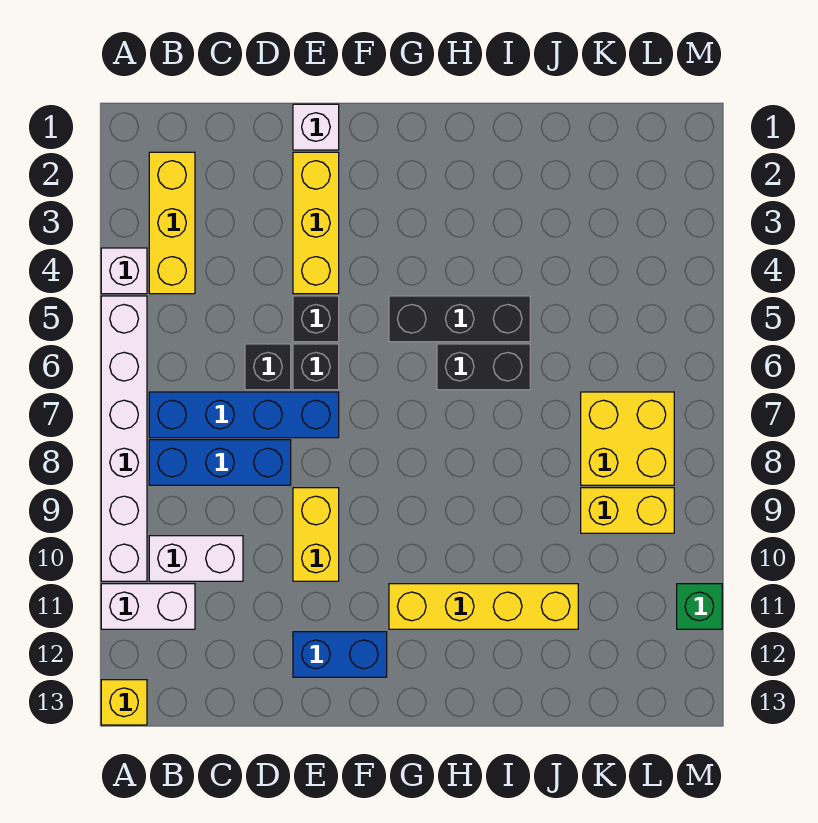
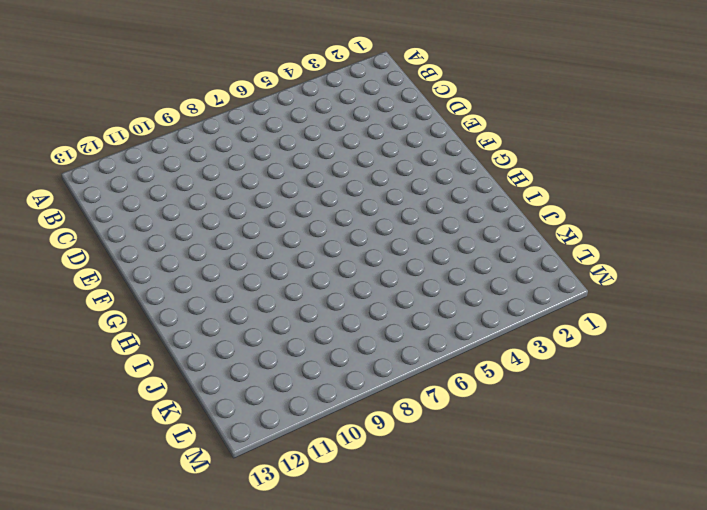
none -> white brick A4 level 1
none -> white brick A5:A10 level 1
none -> white brick A11:B11 level 1

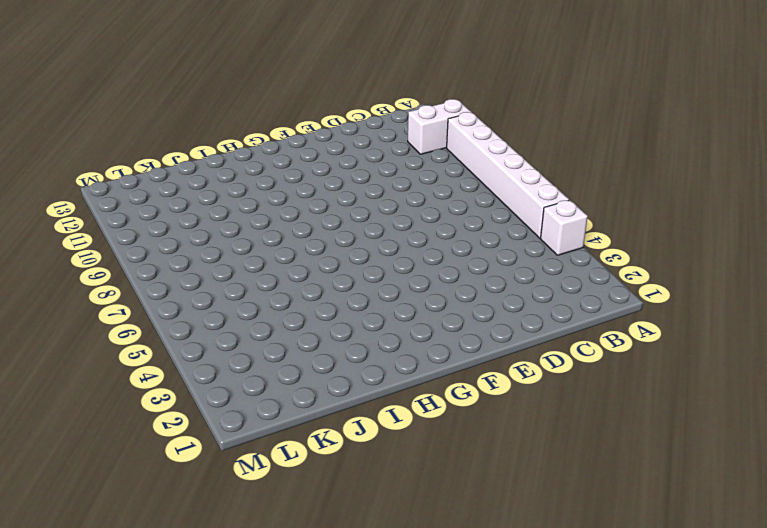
none -> yellow brick A13 level 1
none -> yellow brick B2:B4 level 1
none -> blue brick B7:E7 level 1

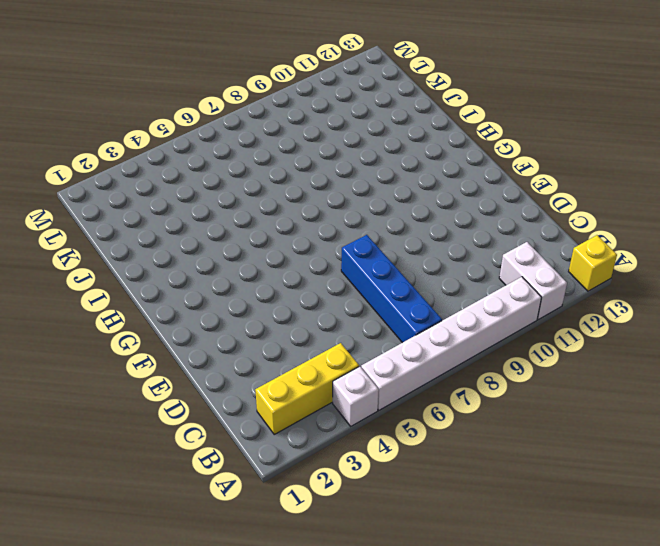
none -> blue brick B8:D8 level 1
none -> white brick B10:C10 level 1
none -> black brick D6 level 1

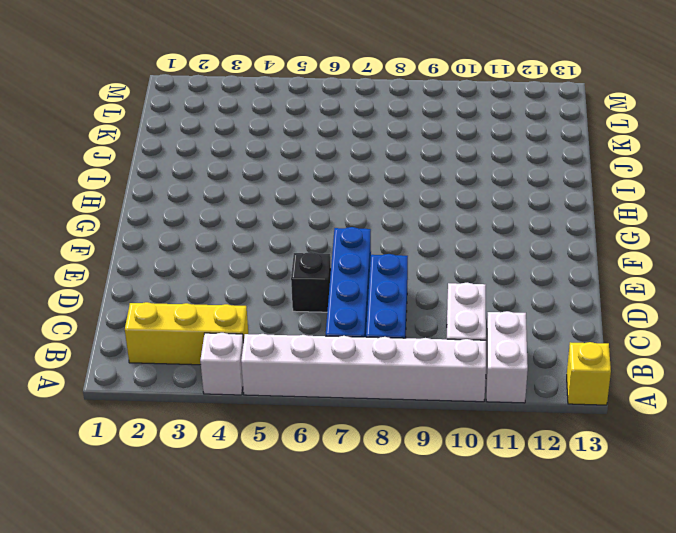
none -> white brick E1 level 1
none -> yellow brick E2:E4 level 1
none -> black brick E5 level 1

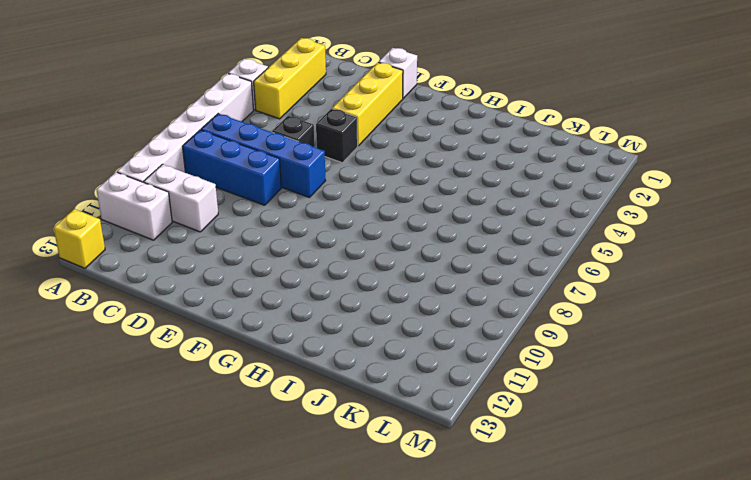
none -> black brick E6 level 1
none -> yellow brick E9:E10 level 1
none -> blue brick E12:F12 level 1

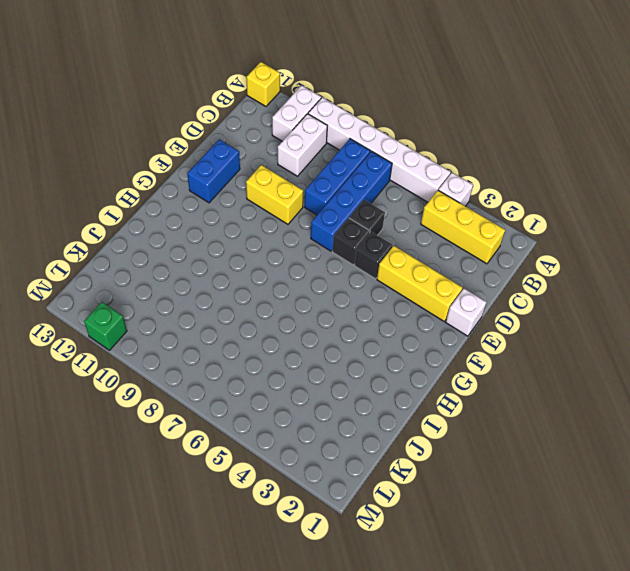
none -> black brick G5:I5 level 1
none -> yellow brick G11:J11 level 1
none -> black brick H6:I6 level 1

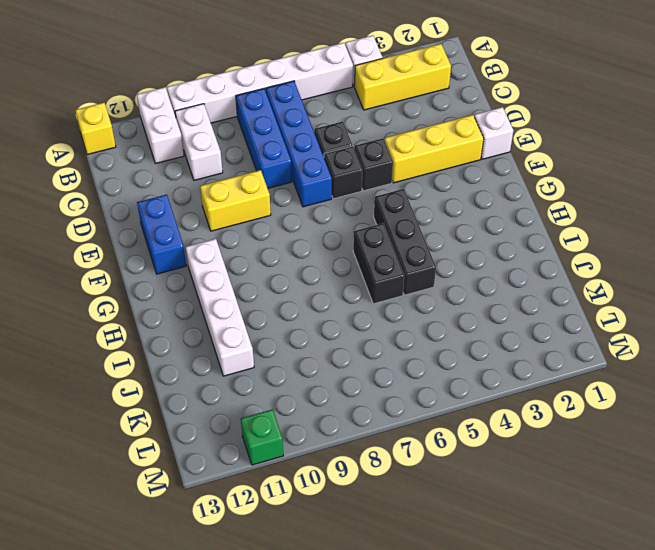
white brick G11:J11 level 1 -> yellow brick G11:J11 level 1
none -> yellow brick K7:L8 level 1
none -> yellow brick K9:L9 level 1

